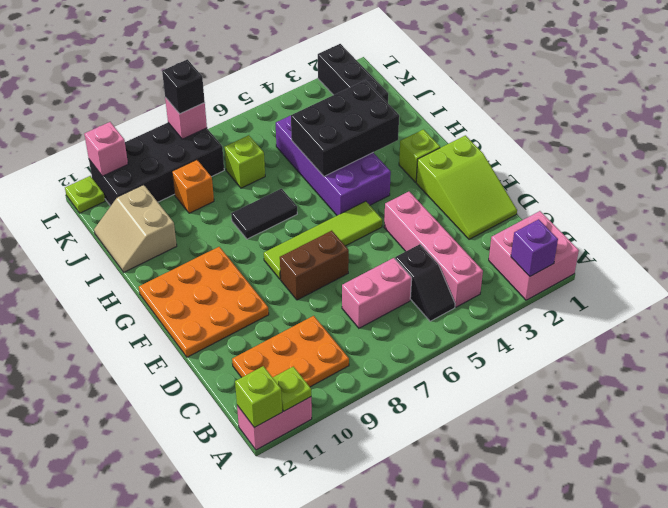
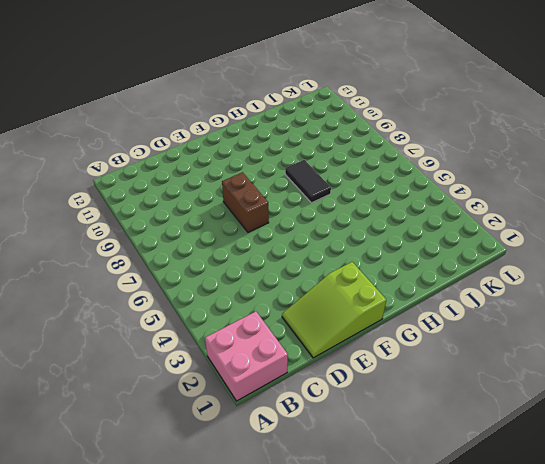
none -> pink brick A11:A12 level 1
none -> pink brick B4:E4 level 1
none -> black slope B5:C5 level 1 top C

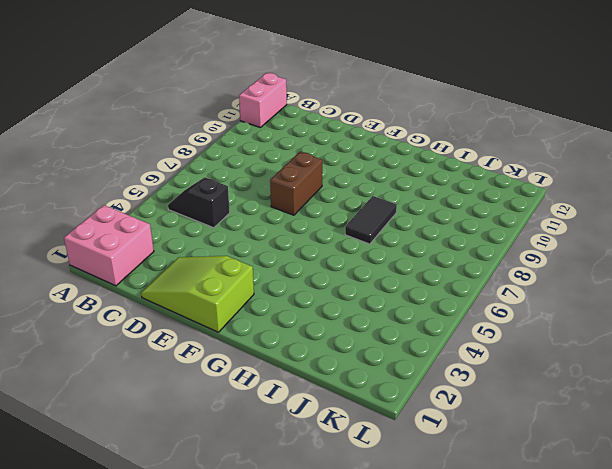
none -> pink brick B4:E4 level 1
none -> orange plate B9:C11 level 1
none -> pink brick C6:C7 level 1

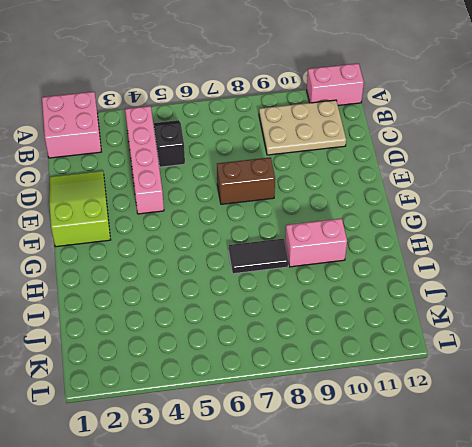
tan plate B9:C11 level 1 -> orange plate B9:C11 level 1
pink brick H9:H10 level 1 -> pink brick C6:C7 level 1
none -> orange plate E10:G12 level 1
none -> lime tile F5:F8 level 1
none -> lime brick G2 level 1

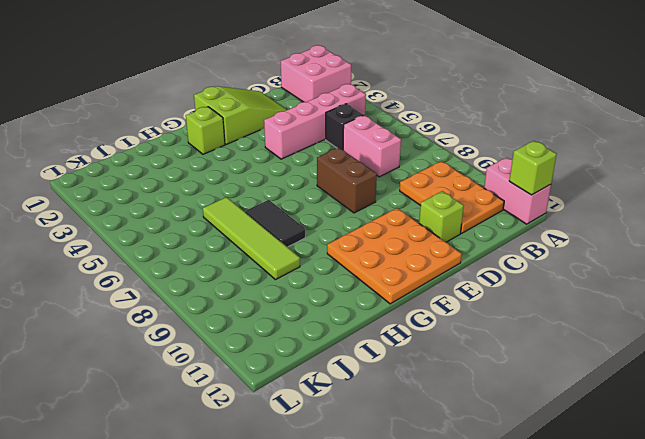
lime brick D11 level 1 -> lime brick J7 level 1
lime tile I6:I9 level 1 -> lime tile F5:F8 level 1
none -> purple brick G4:J5 level 1
none -> tan slope I11:J12 level 1 top 11
none -> black brick J2:L2 level 1

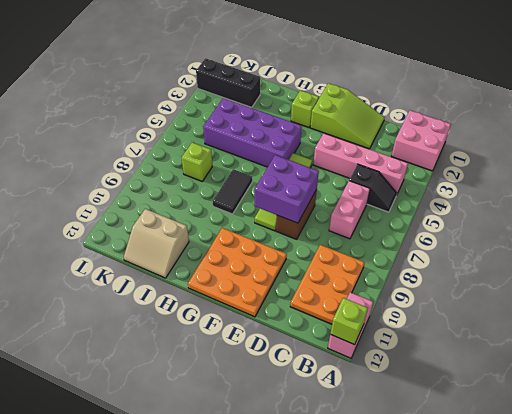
purple brick E7:F8 level 2 -> none
none -> orange brick J9 level 1
none -> black brick K8:L11 level 1
none -> lime plate L12 level 1

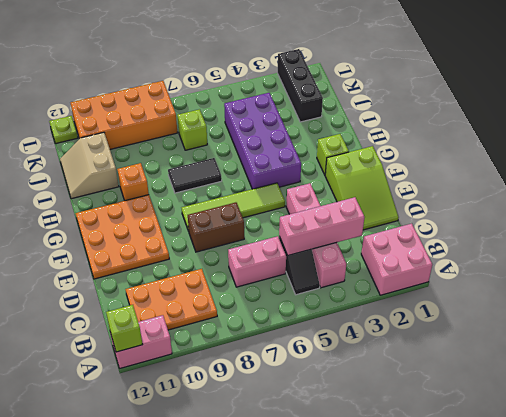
pink brick C3:C5 level 2 -> none
orange brick H10 level 1 -> orange brick J9 level 1
orange brick K8:L11 level 1 -> black brick K8:L11 level 1
none -> purple brick A2 level 2
none -> lime plate A11 level 2
none -> black brick H3:I5 level 2

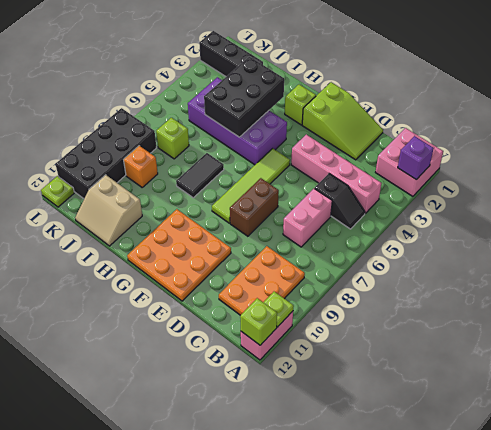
none -> pink brick L8 level 2
none -> pink brick L11 level 2
none -> black brick L8 level 3

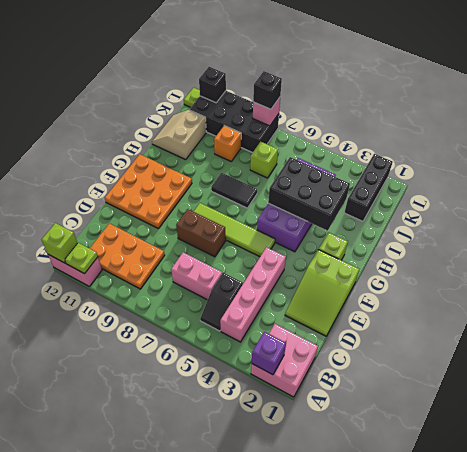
black brick L11 level 2 -> pink brick L11 level 2

